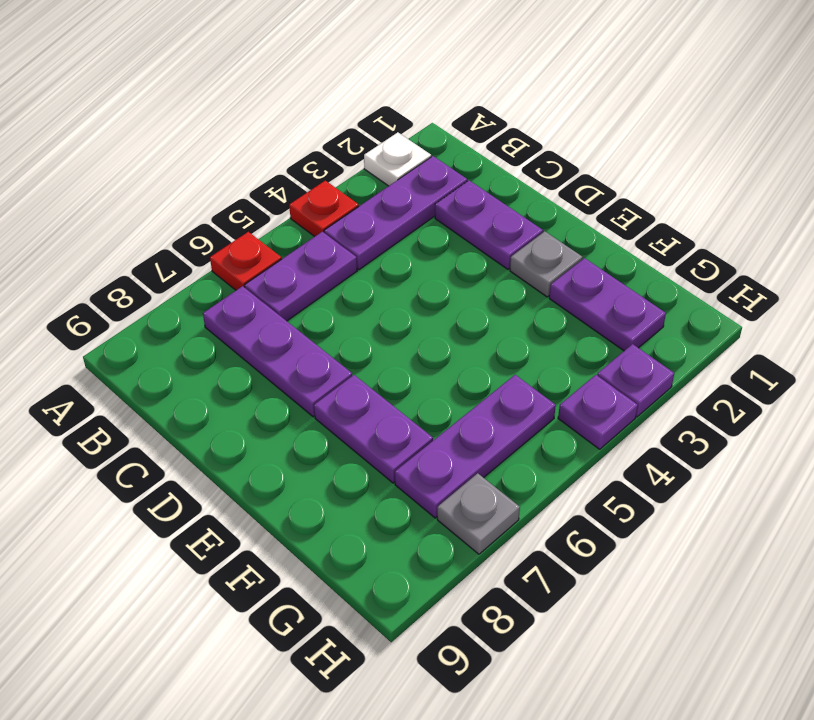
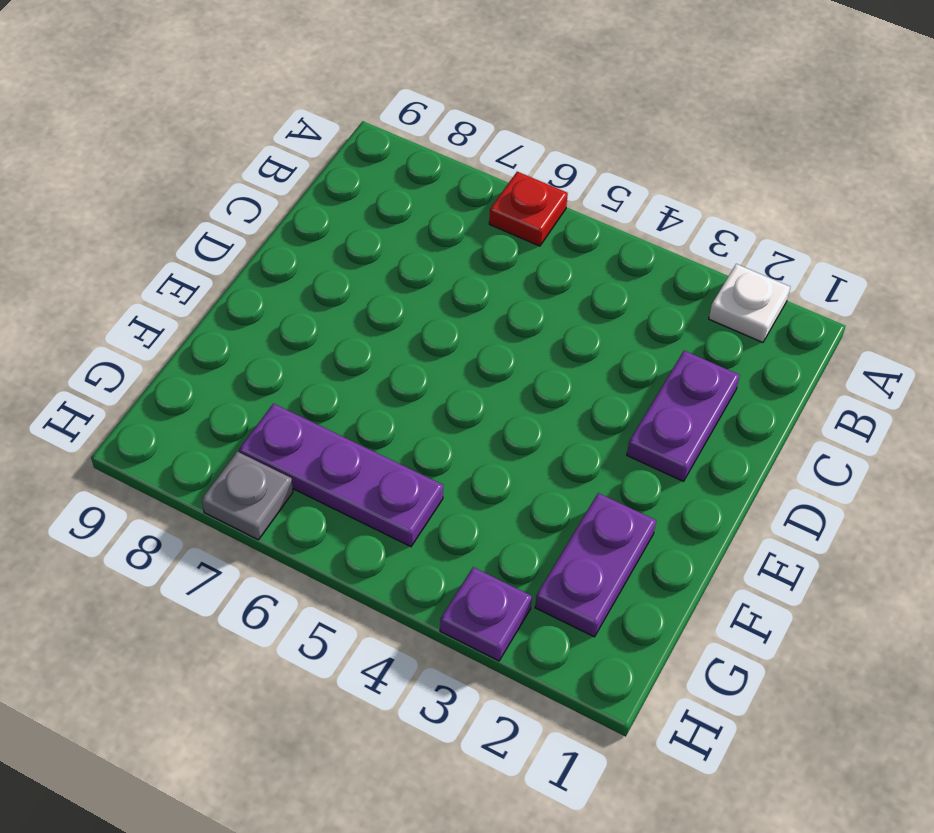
none -> red plate A4 level 1
none -> purple plate B2:B4 level 1
none -> purple plate B5:B6 level 1

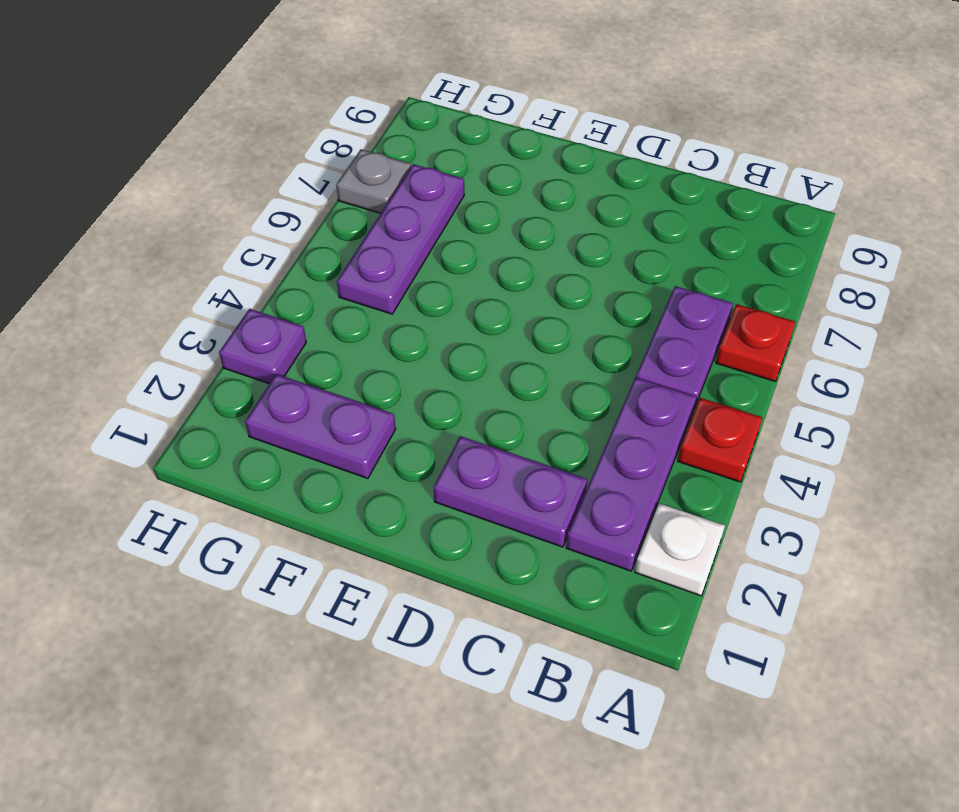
none -> purple plate B7:D7 level 1
none -> grey plate E2 level 1
none -> purple plate E7:F7 level 1

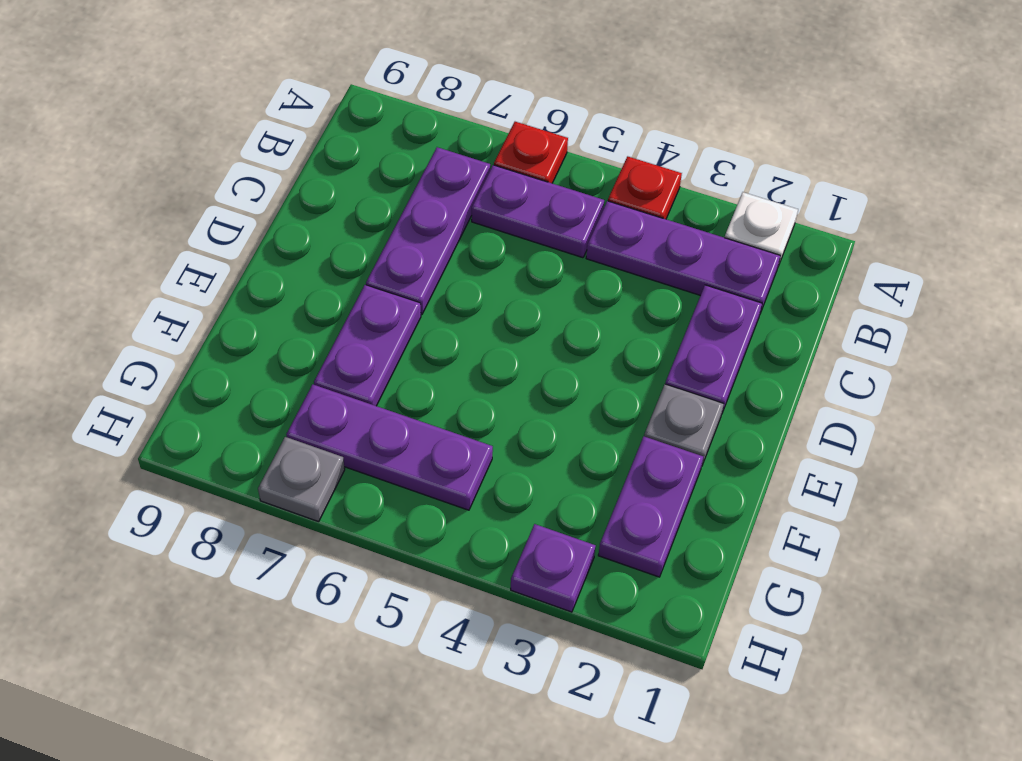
none -> purple plate H4 level 1

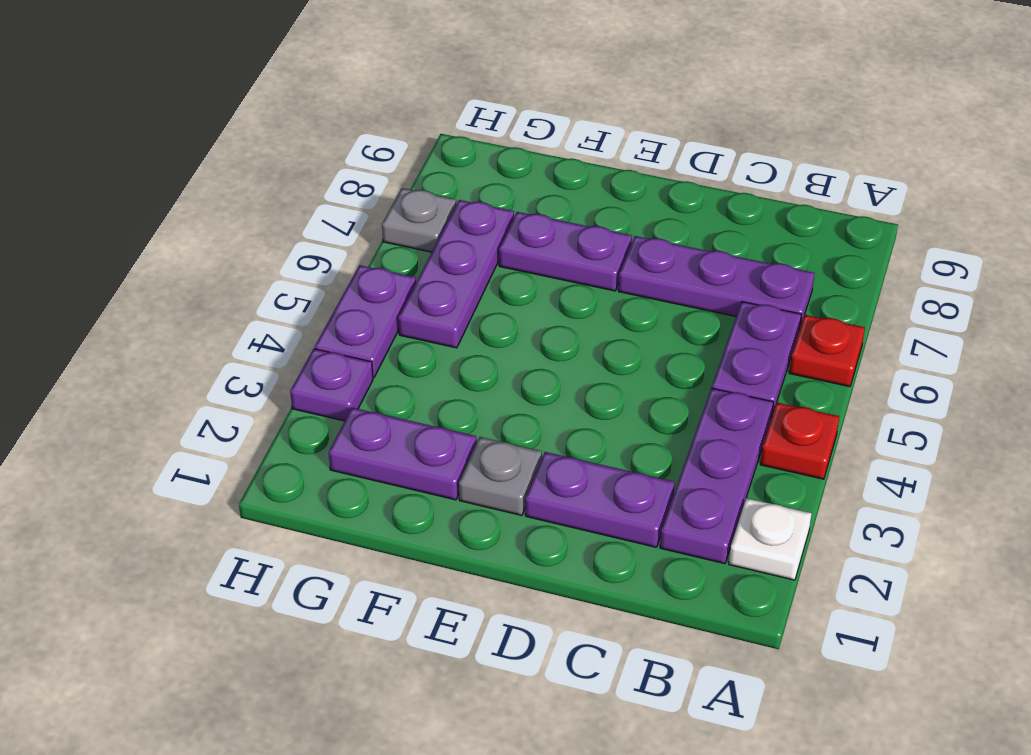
purple plate H4:H5 level 1 -> purple plate H4 level 1

